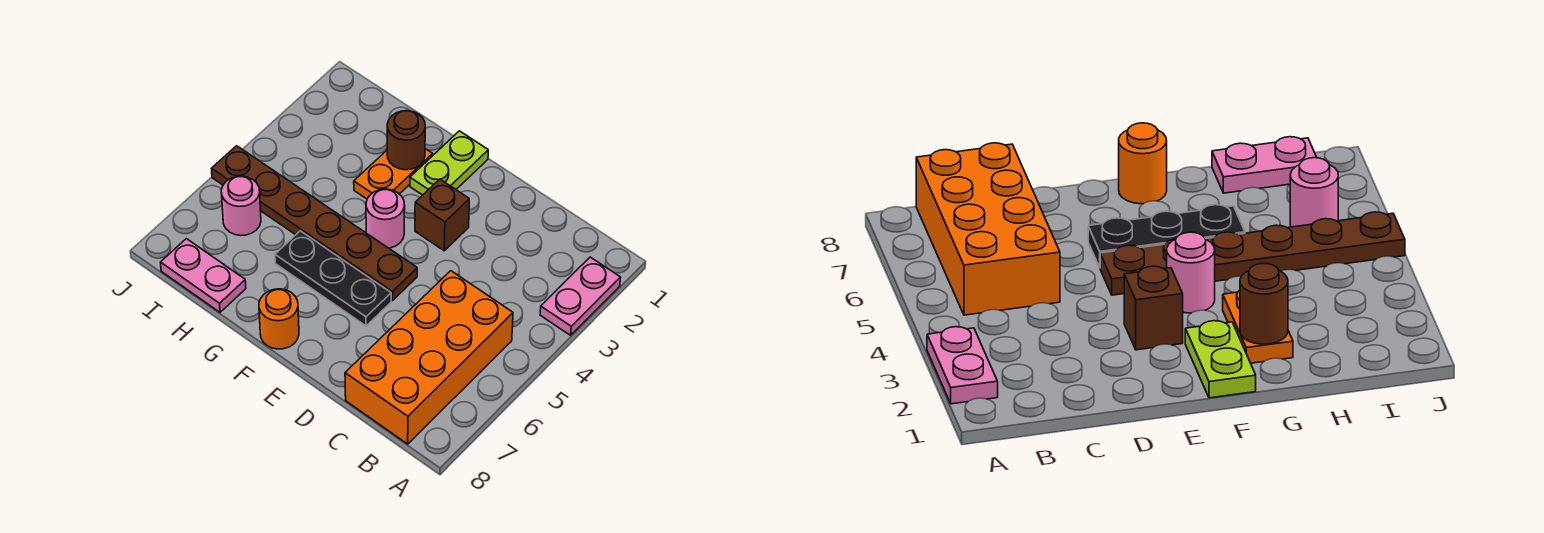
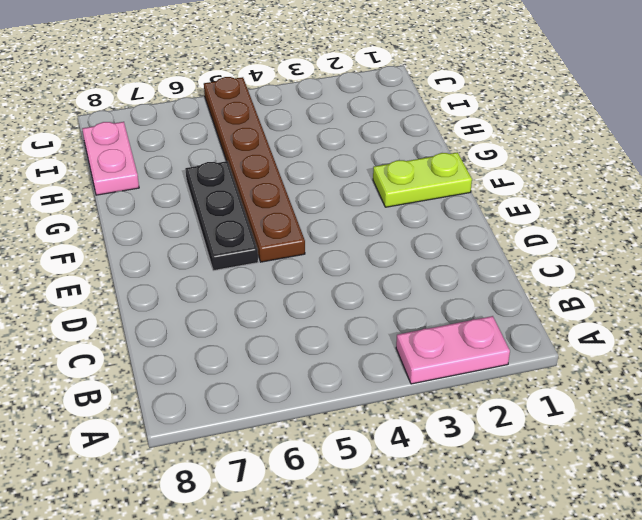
none -> orange brick B5:C8 level 1
none -> brown brick E3 level 1
none -> pink round brick F4 level 1

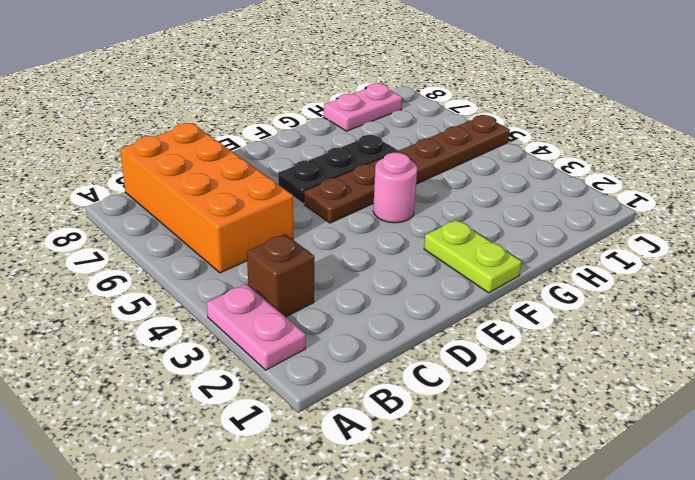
brown brick B3 level 1 -> brown brick E3 level 1
none -> orange round brick F8 level 1
none -> orange plate G2:G3 level 1
none -> pink round brick I6 level 1

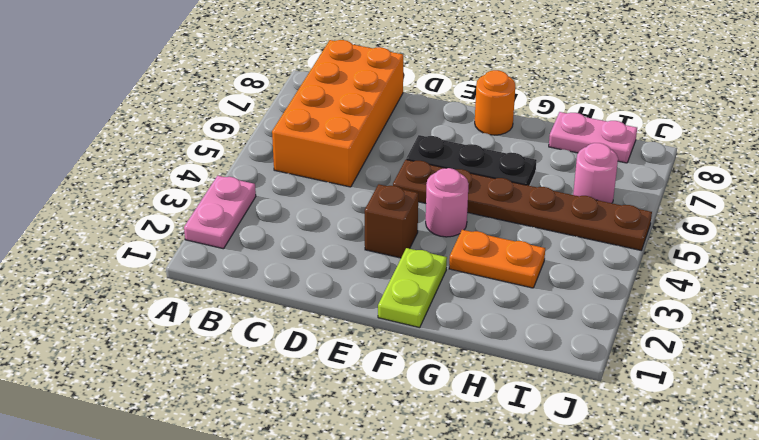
orange plate G3:H3 level 1 -> orange plate G2:G3 level 1
none -> brown round brick G2 level 2

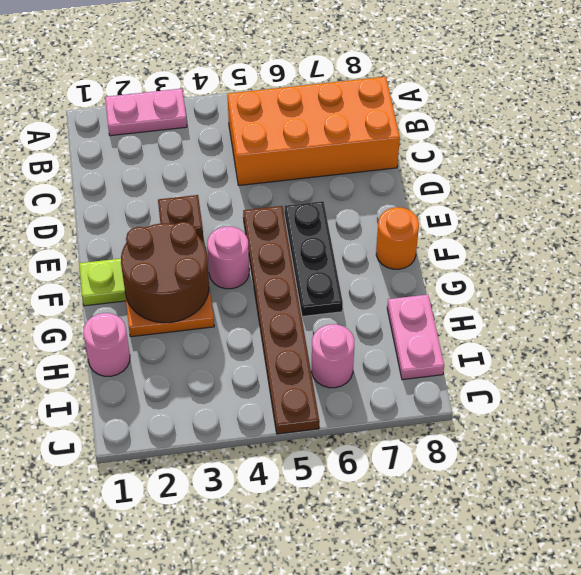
brown round brick F2:G3 level 2 -> brown round brick G2 level 2
pink round brick H1 level 1 -> none

